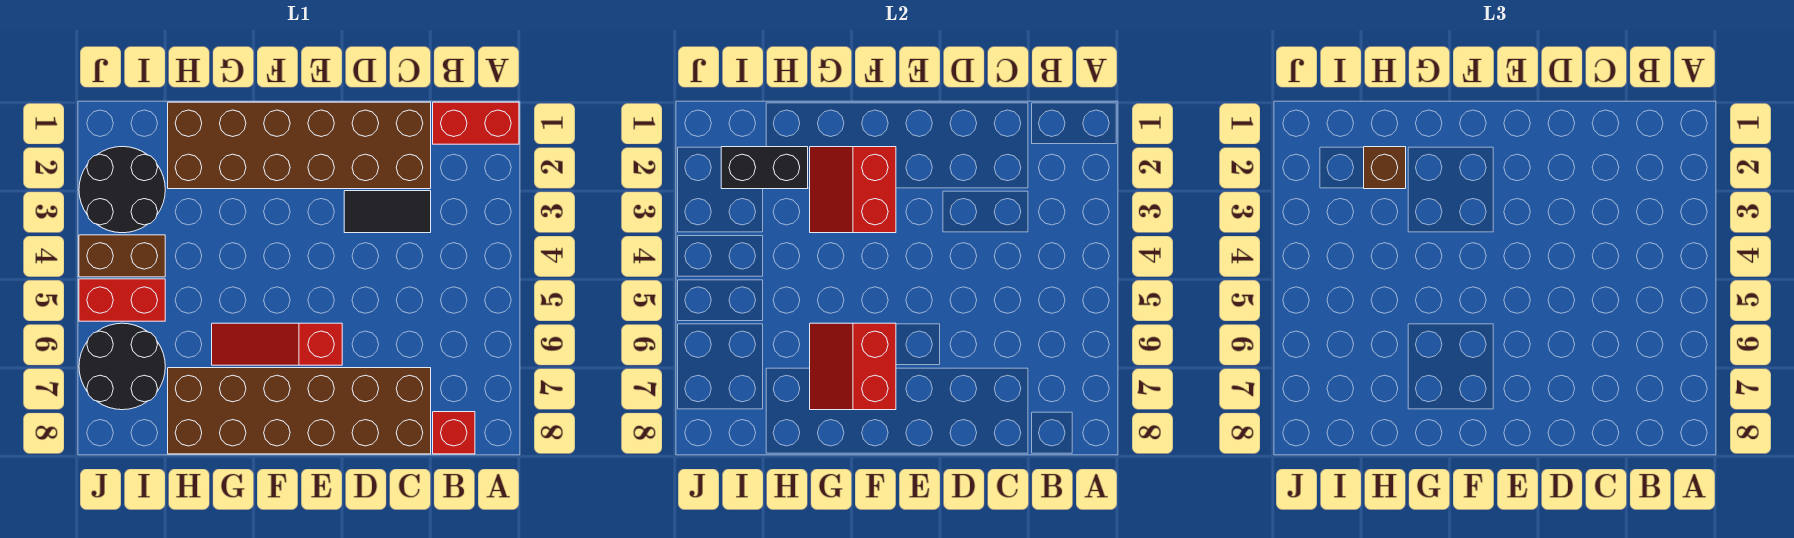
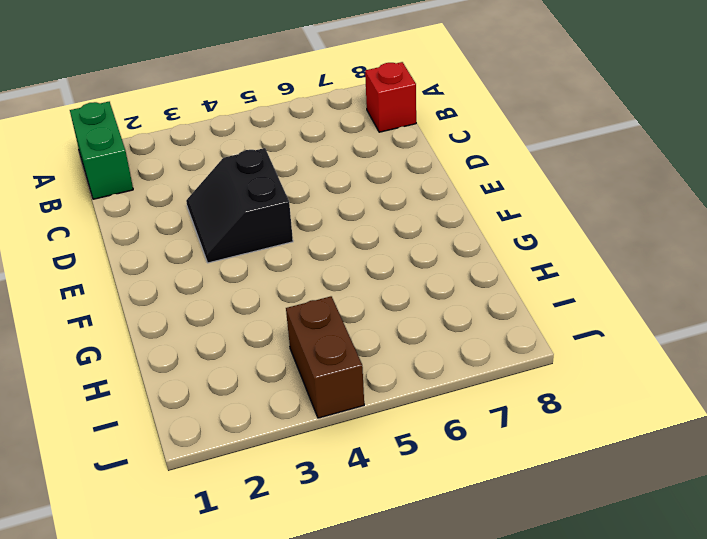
green brick A1:B1 level 1 -> red brick A1:B1 level 1
black slope D3:E4 level 1 top 4 -> black tile C3:D3 level 1
none -> brown brick C1:H2 level 1
none -> brown brick C7:H8 level 1
none -> red slope E6:G6 level 1 top E

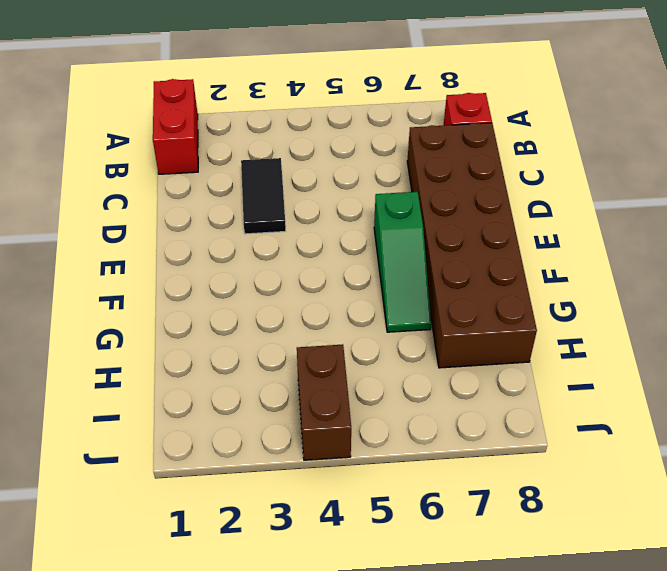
green slope E6:G6 level 1 top E -> red slope E6:G6 level 1 top E
none -> brown brick C1:H2 level 1
none -> black round brick I2:J3 level 1
none -> red brick I5:J5 level 1

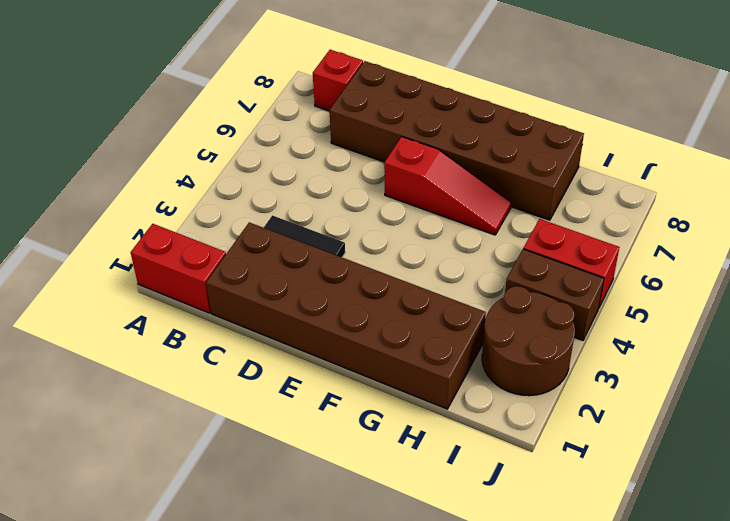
brown round brick I2:J3 level 1 -> black round brick I2:J3 level 1
none -> black round brick I6:J7 level 1
none -> red slope F2:G3 level 2 top F
none -> red slope F6:G7 level 2 top F

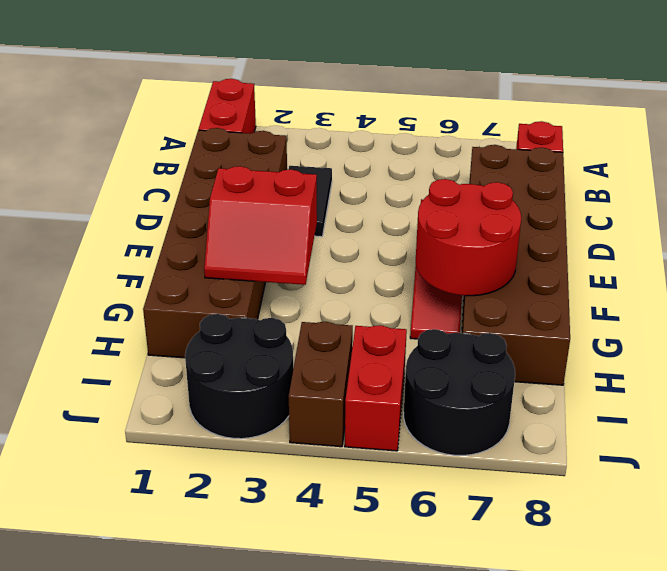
red round brick F6:G7 level 2 -> red slope F6:G7 level 2 top F
none -> black brick H2:I2 level 2
none -> brown brick H2 level 3

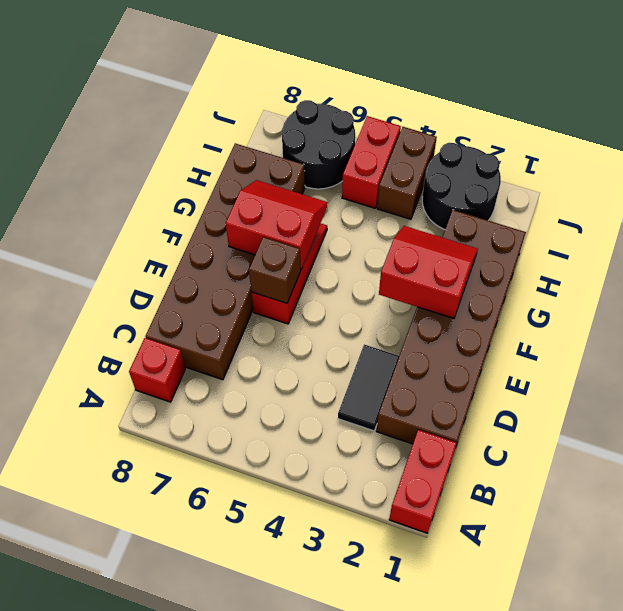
brown brick E6 level 2 -> brown brick H2 level 3
none -> black brick H2:I2 level 2

